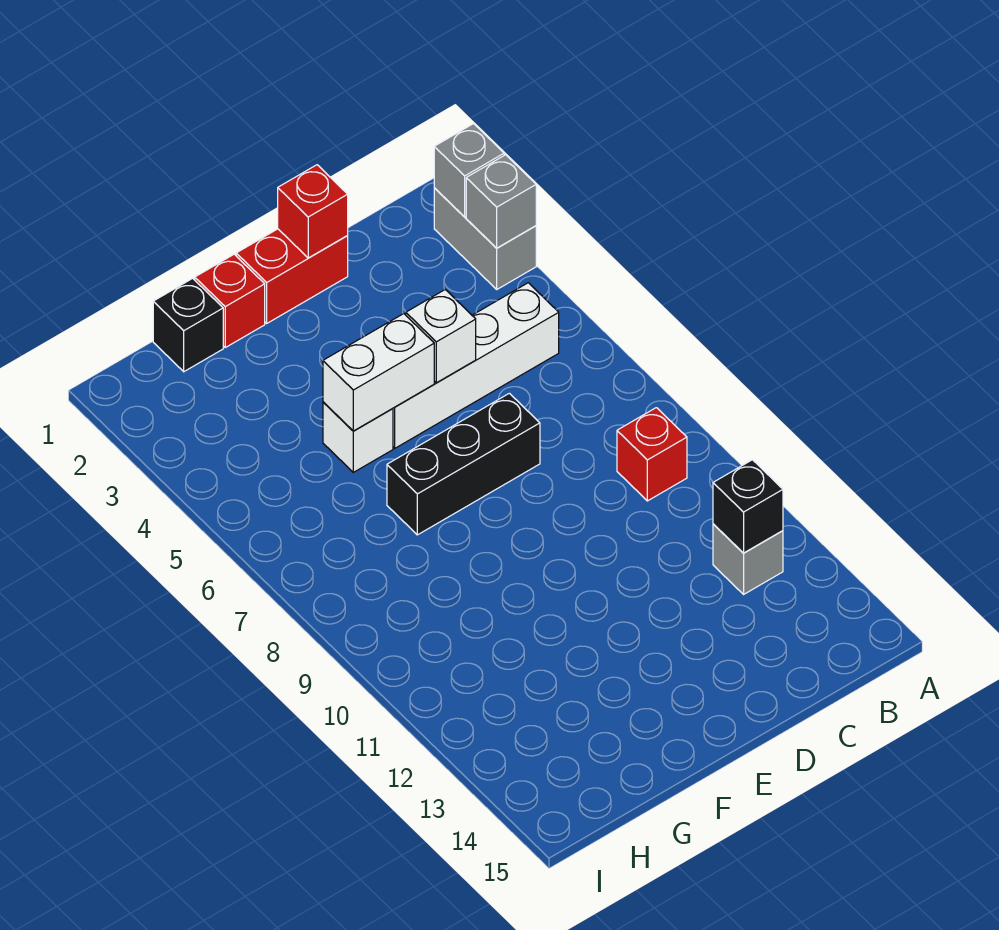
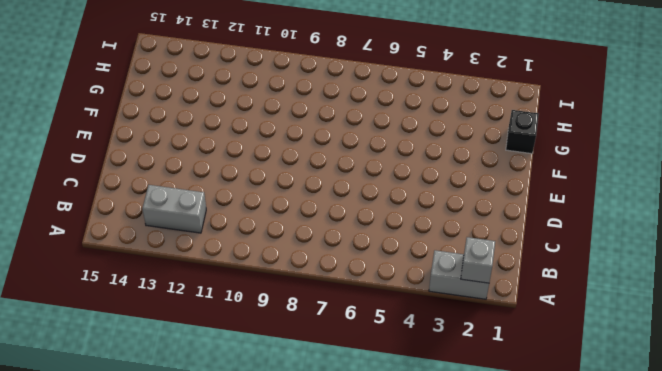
grey brick B12:B13 level 1 -> grey brick B12 level 1
none -> white brick B5:E5 level 1
none -> red brick B9 level 1
none -> red brick D1:E1 level 1

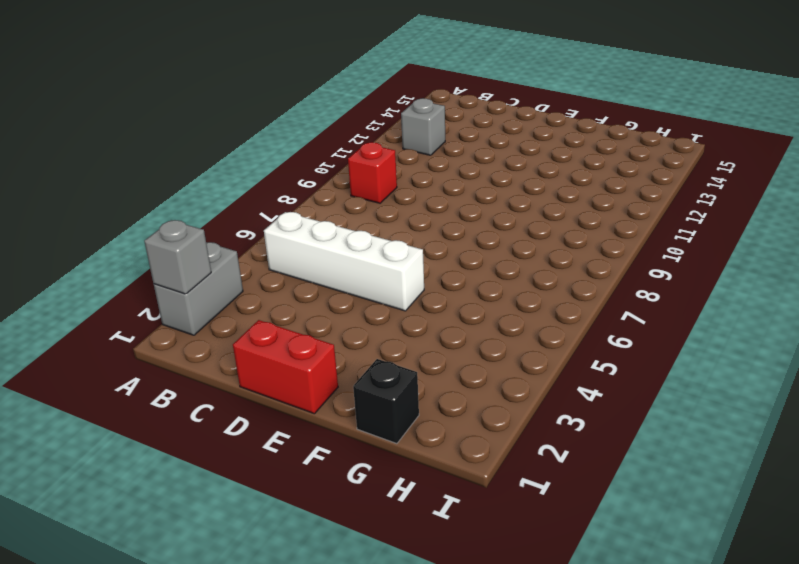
none -> black brick D7:F7 level 1
none -> red brick F1 level 1
none -> white brick F5 level 1

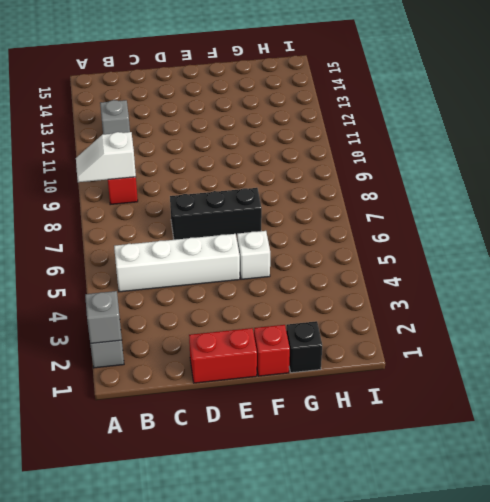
white slope A9:B9 level 2 top B -> none
none -> grey brick A3 level 2
none -> black brick B12 level 2
none -> red brick D1 level 2

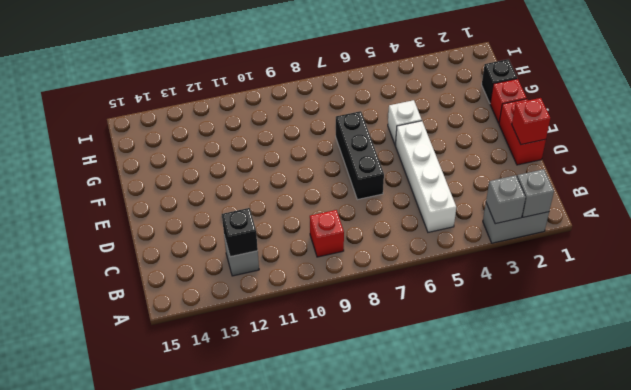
none -> white brick D5 level 2
none -> white brick E5:F5 level 2

